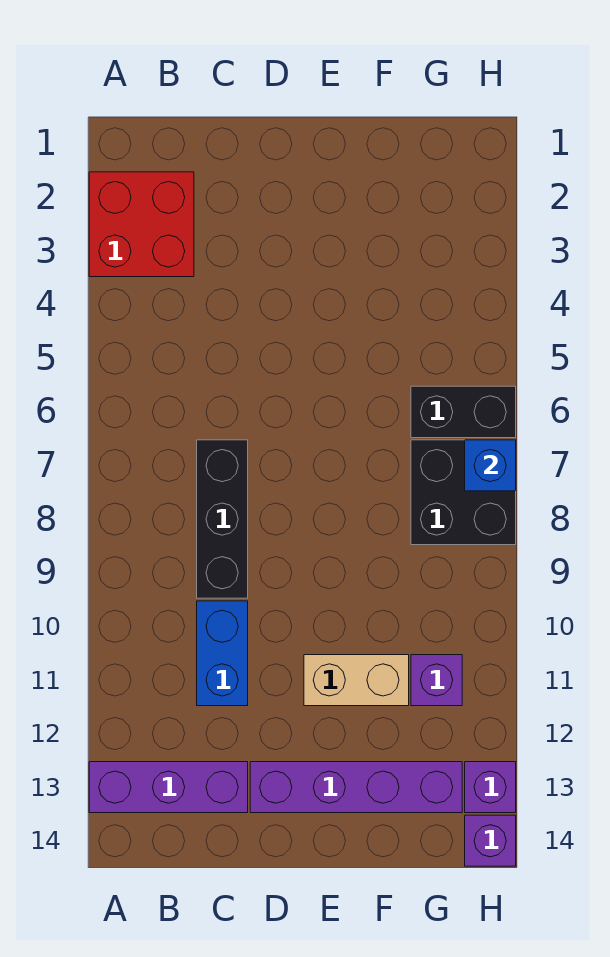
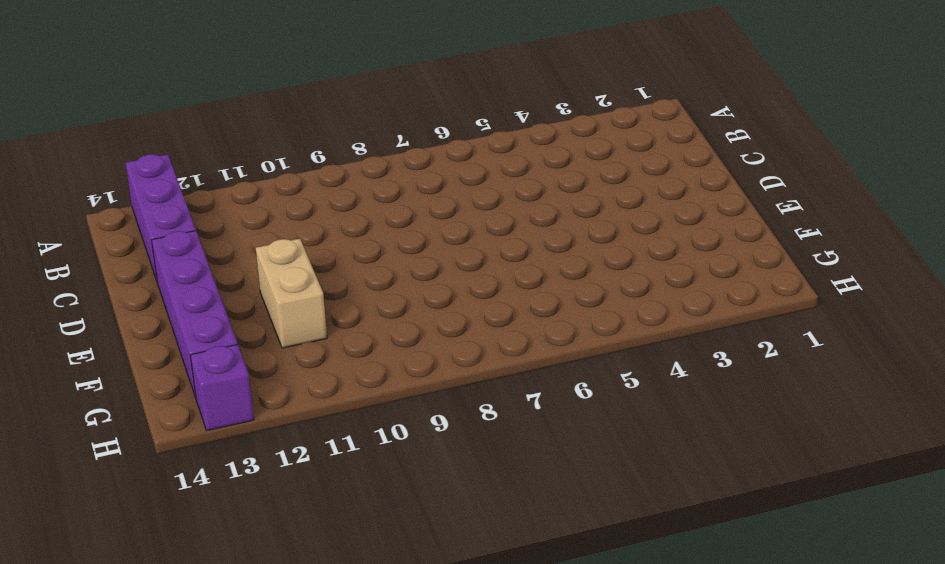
none -> red brick A2:B3 level 1
none -> black brick C7:C9 level 1
none -> blue brick C10:C11 level 1

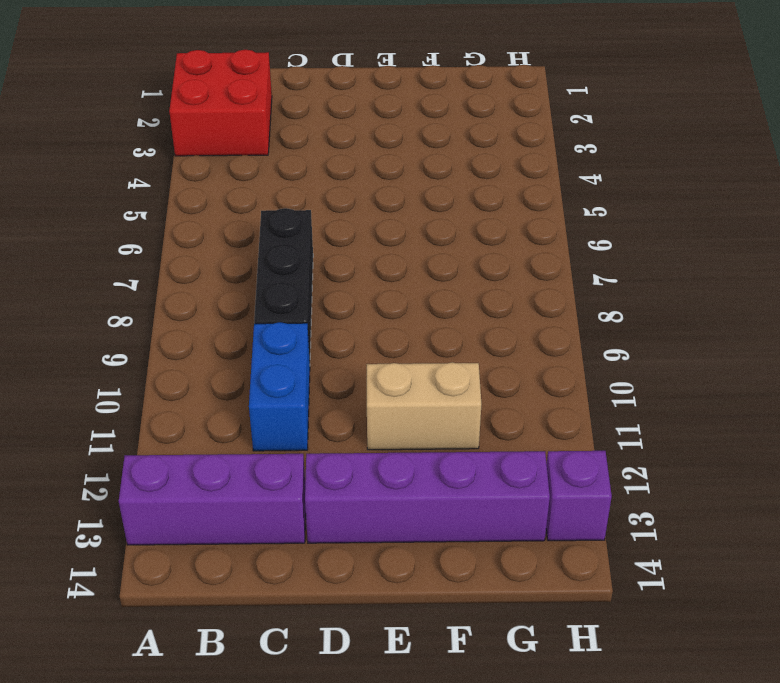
none -> black brick G6:H6 level 1
none -> black brick G7:H8 level 1
none -> purple brick G11 level 1

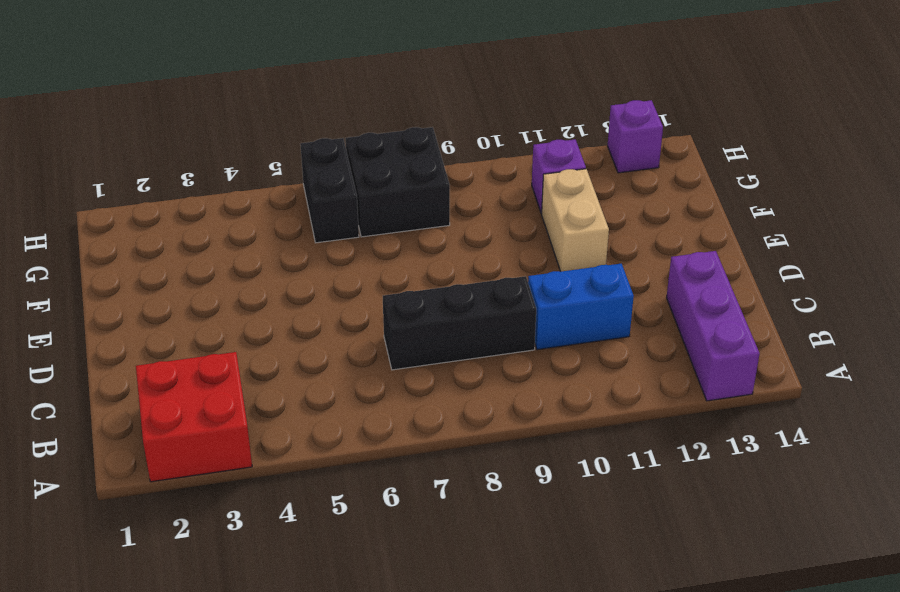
none -> purple brick D13:G13 level 1
none -> purple brick H14 level 1
none -> blue brick H7 level 2

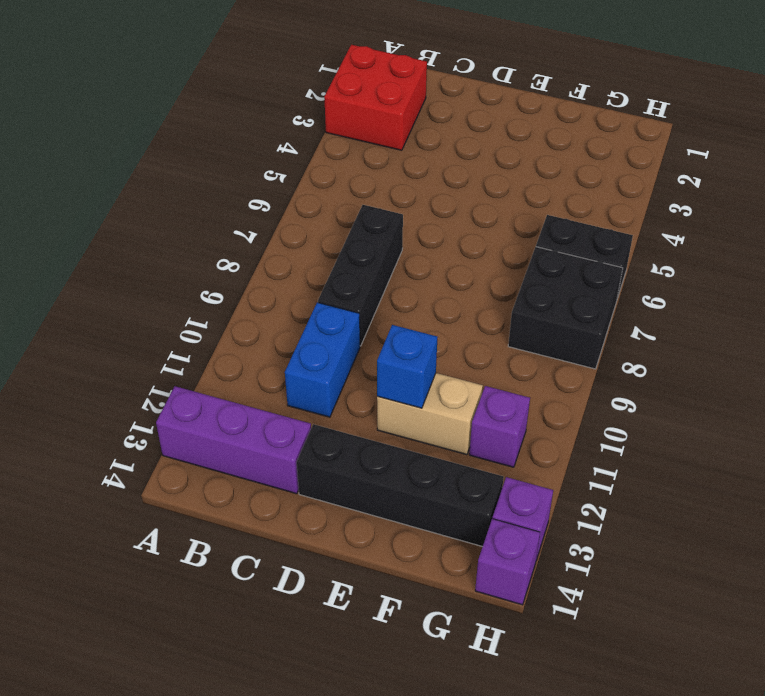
black brick D13:G13 level 1 -> purple brick D13:G13 level 1
blue brick E11 level 2 -> blue brick H7 level 2

